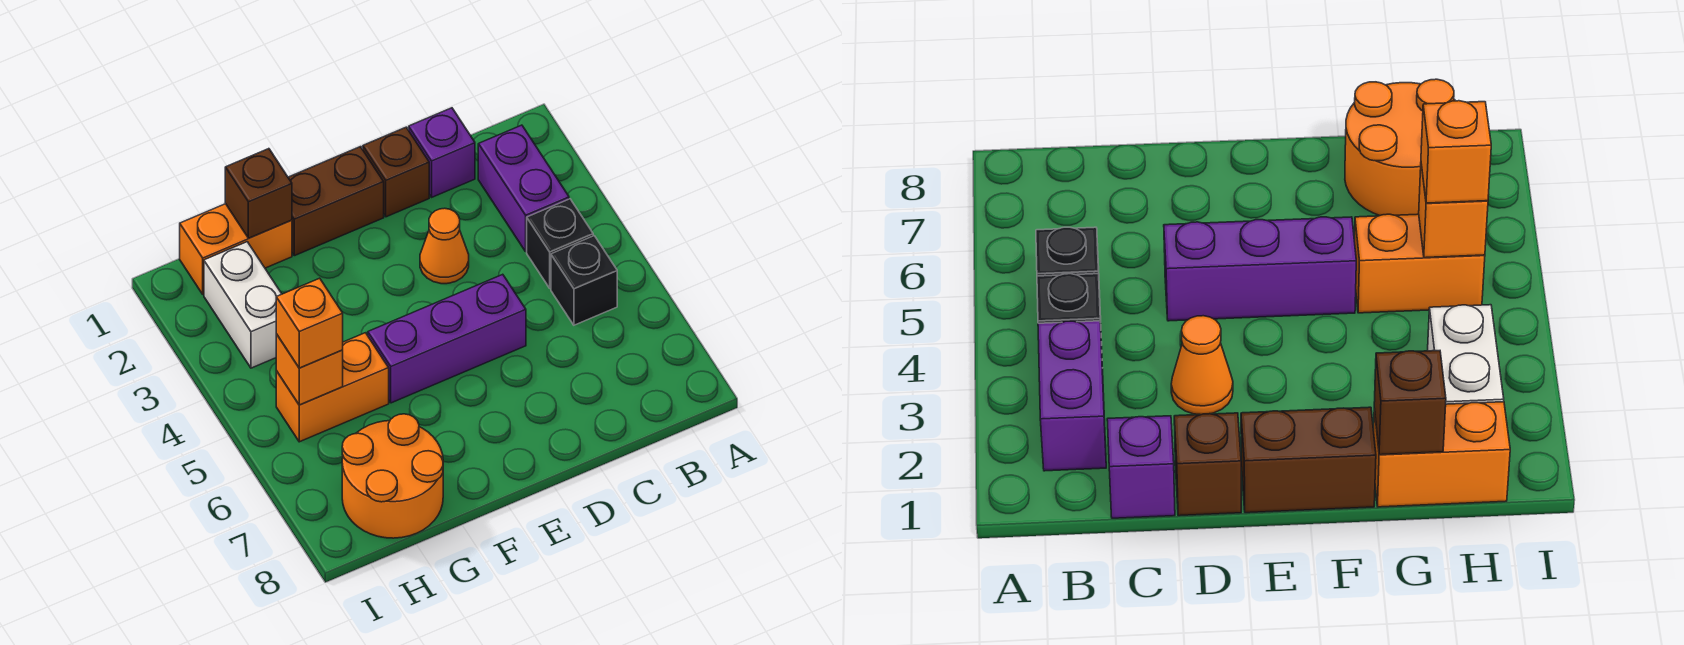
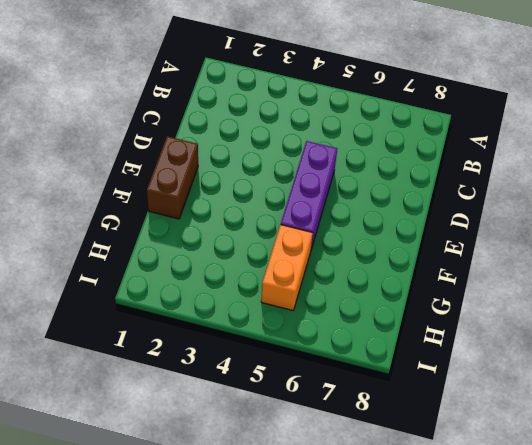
none -> purple brick B2:B3 level 1
none -> black brick B4 level 1
none -> black brick B5 level 1

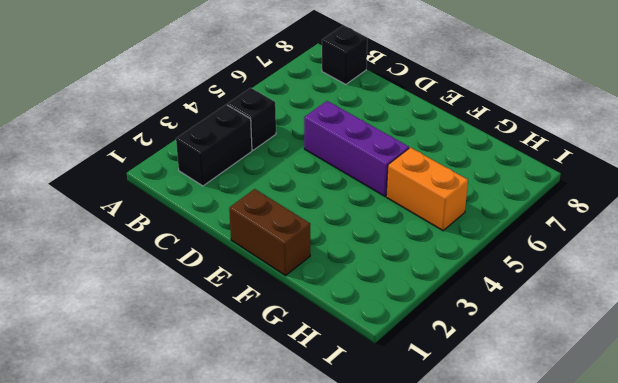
black brick B2:B3 level 1 -> purple brick B2:B3 level 1
black brick B8 level 1 -> black brick B5 level 1
none -> purple brick C1 level 1
none -> brown brick D1 level 1
none -> orange cone D3 level 1

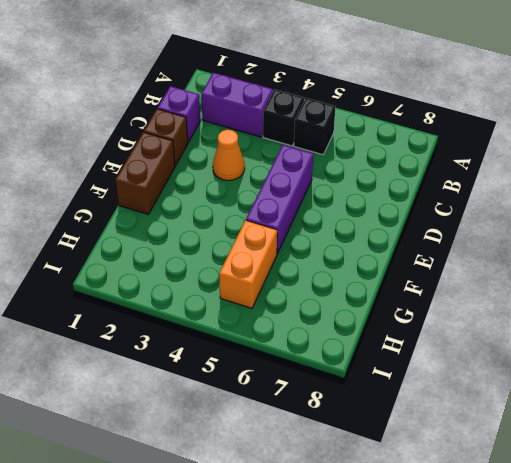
none -> orange brick G1:H1 level 1
none -> orange round brick G7:H8 level 1
none -> white brick H2:H3 level 1

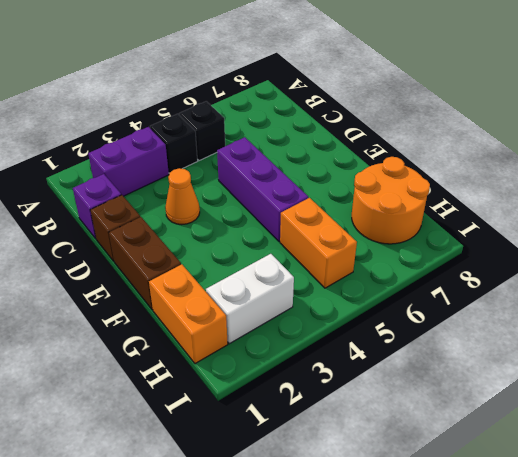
none -> brown brick G1 level 2
none -> orange brick H5 level 2
none -> orange brick H5 level 3

